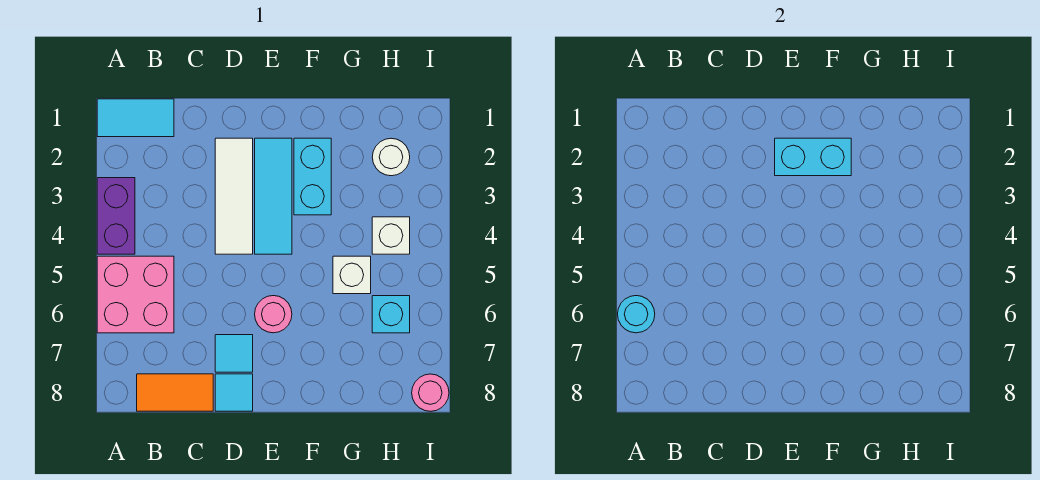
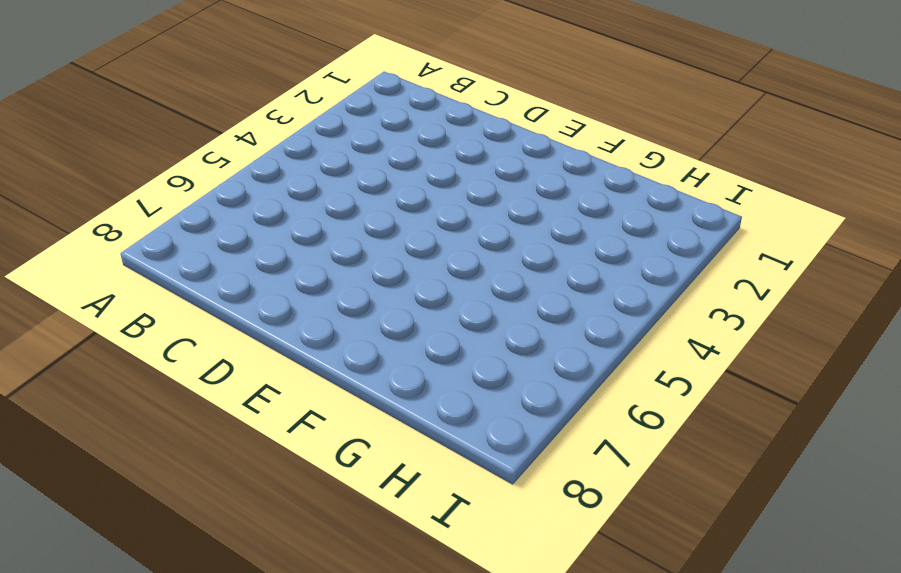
none -> cyan tile A1:B1 level 1
none -> purple brick A3:A4 level 1
none -> pink brick A5:B6 level 1

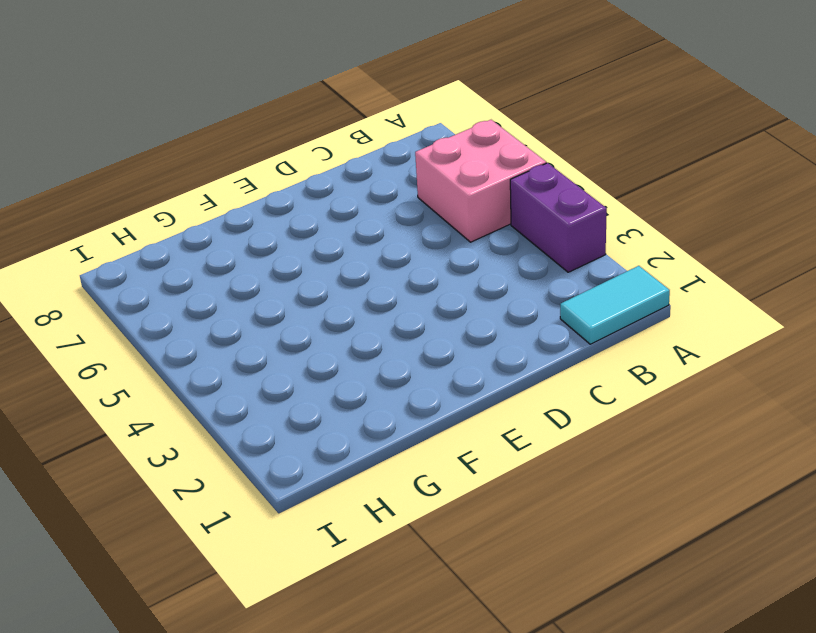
none -> orange tile B8:C8 level 1
none -> white tile D2:D4 level 1
none -> cyan tile D7 level 1

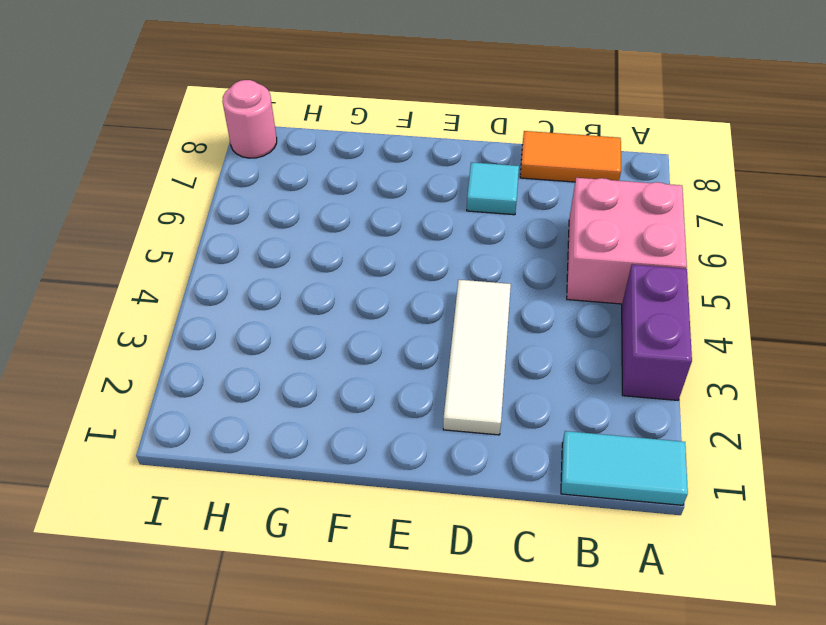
none -> cyan tile D8 level 1
none -> cyan tile E2:E4 level 1
none -> pink round brick E6 level 1

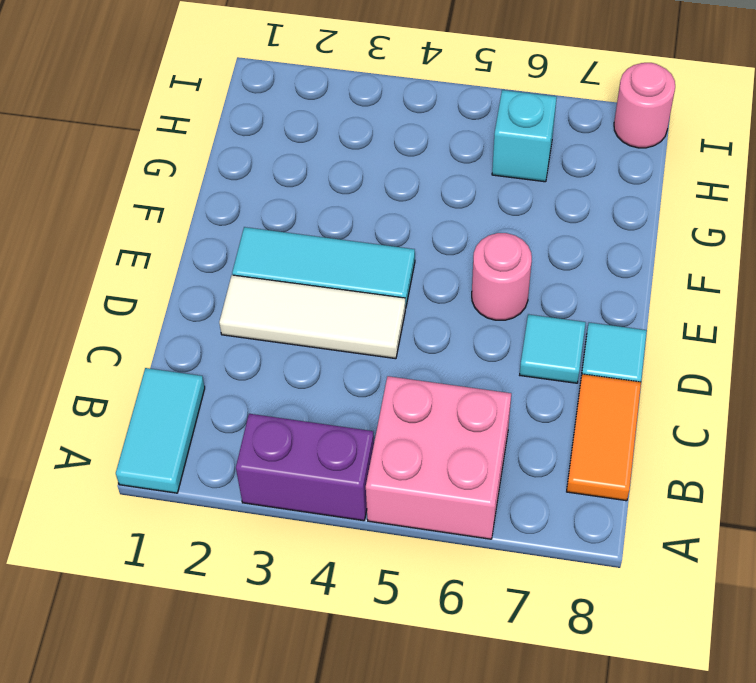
none -> cyan brick F2:F3 level 1
none -> white brick G5 level 1
none -> white round brick H2 level 1

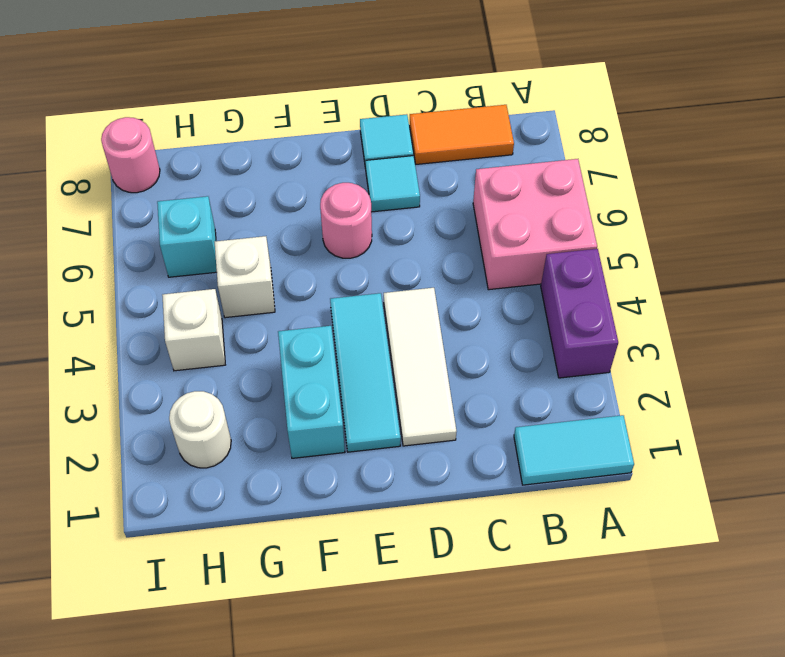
none -> cyan round brick A6 level 2
none -> cyan brick E2:F2 level 2

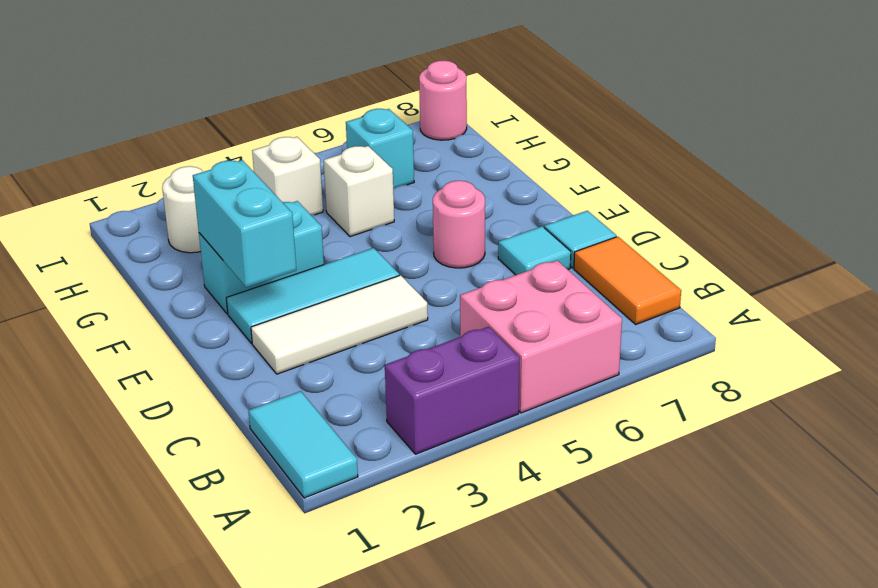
none -> cyan round brick A6 level 2

